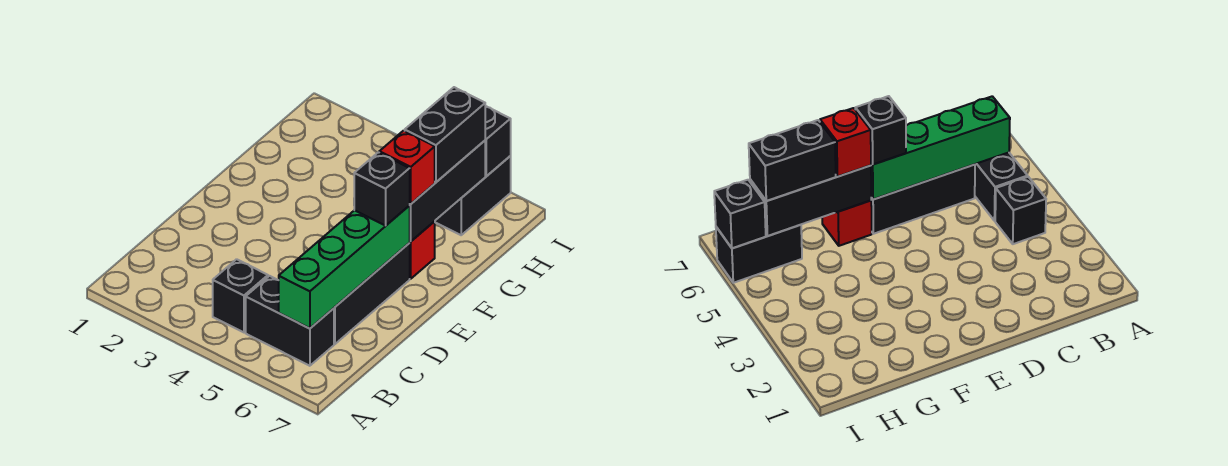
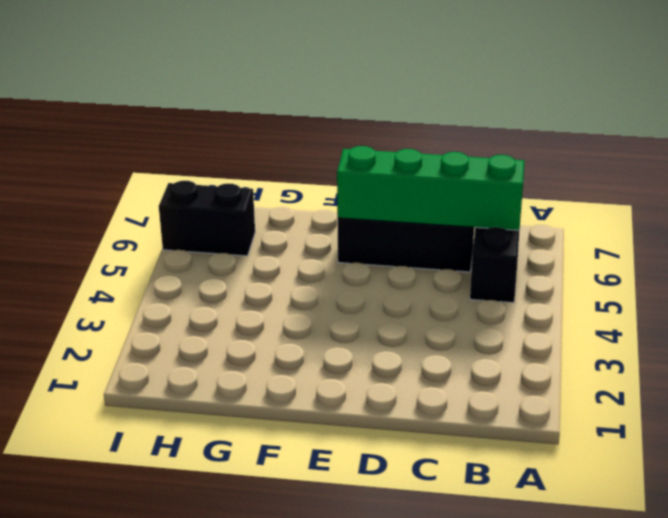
none -> black brick B4 level 1
none -> red brick F6 level 1

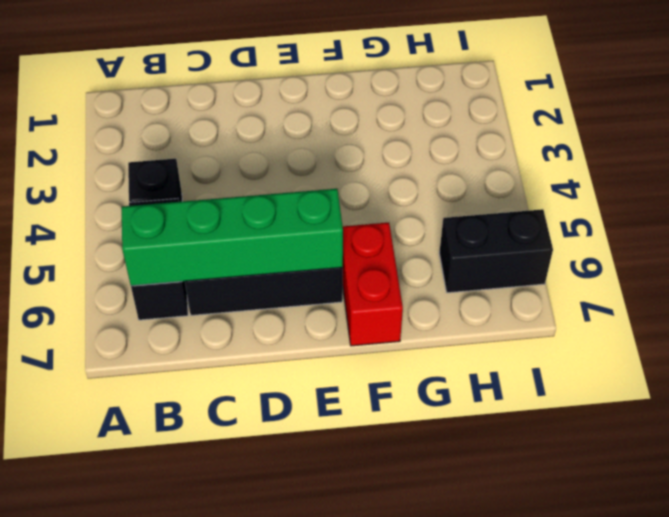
red brick F6:F7 level 1 -> red brick F6 level 1
none -> black brick F6:H6 level 2
none -> black brick I6 level 2

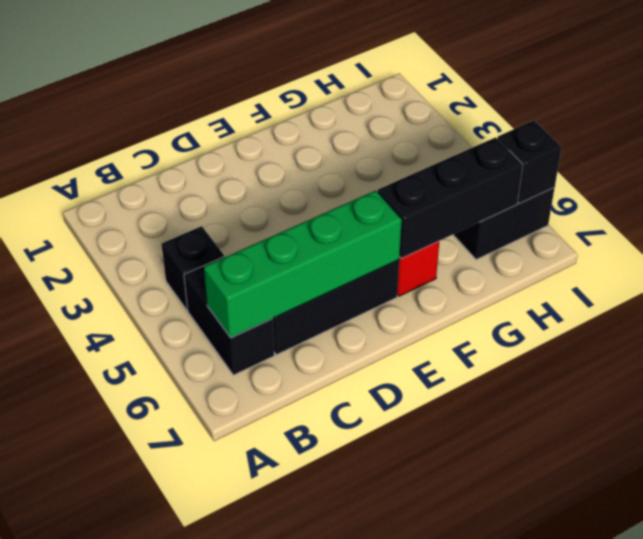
none -> black brick E6 level 3
none -> red brick F6 level 3

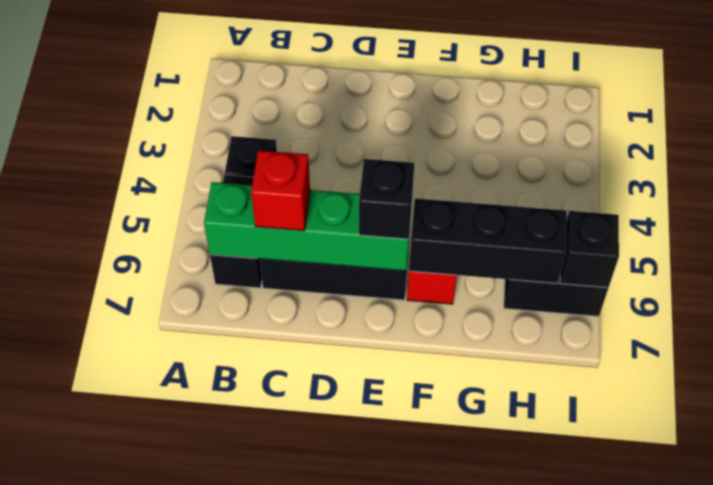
red brick C6 level 3 -> red brick F6 level 3
none -> black brick G6:H6 level 3

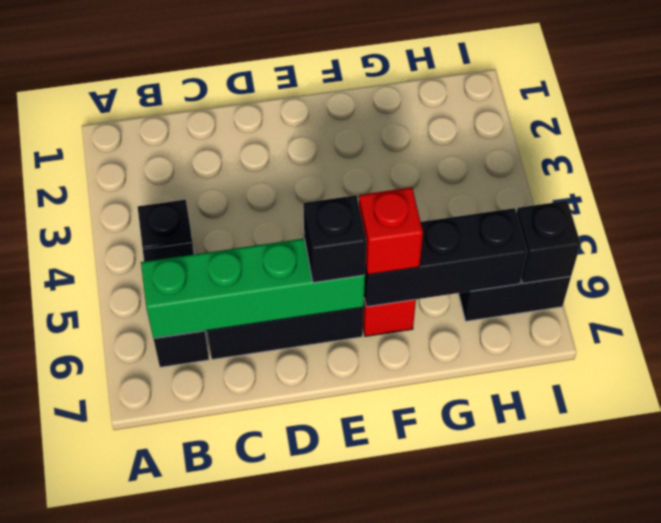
none -> black brick G6:H6 level 3

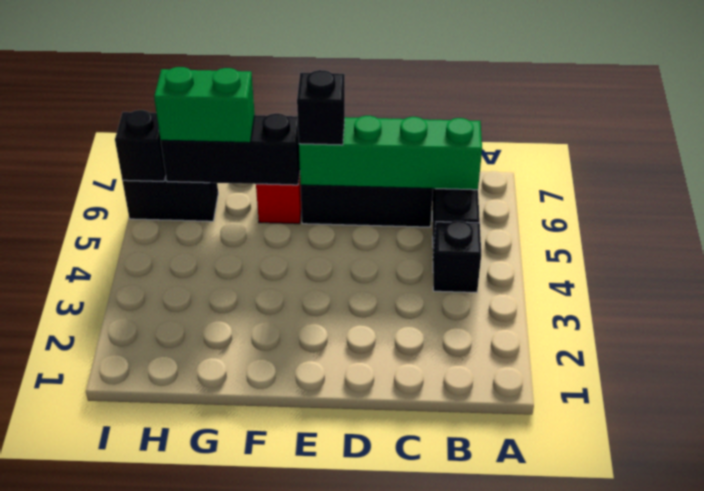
green brick G6:H6 level 3 -> black brick G6:H6 level 3
none -> red brick F6 level 3

